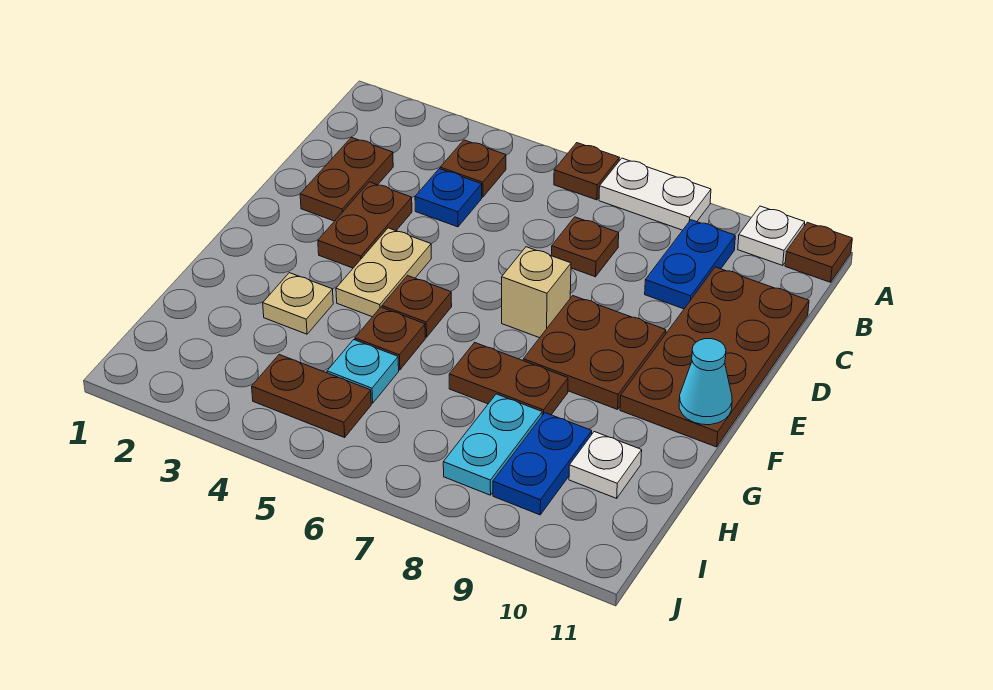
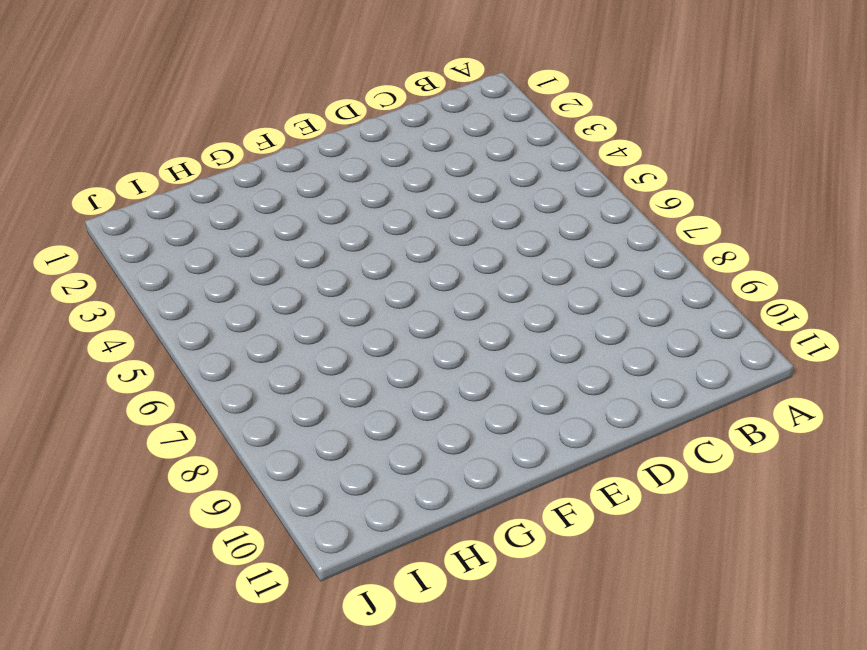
none -> brown plate A6 level 1
none -> white plate A7:A8 level 1
none -> white plate A10 level 1

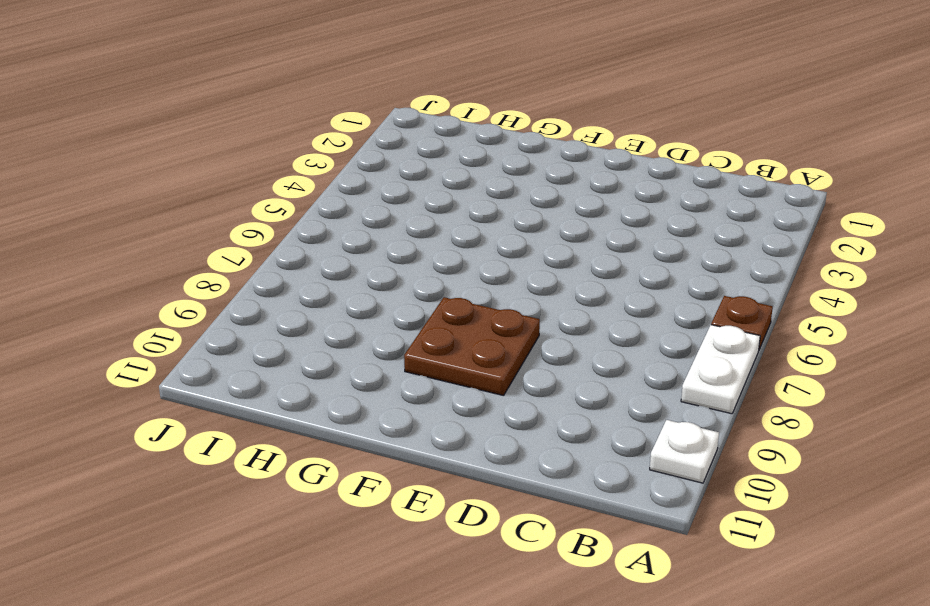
none -> brown plate A11 level 1
none -> brown plate B4 level 1
none -> blue plate B9:C9 level 1

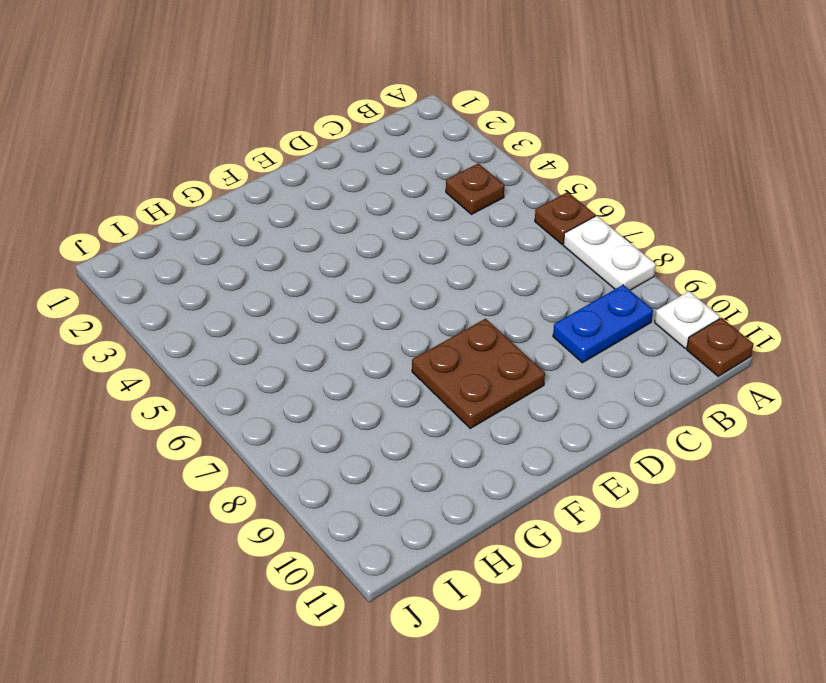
none -> brown plate C2:D2 level 1
none -> blue plate C4 level 1
none -> brown plate C7 level 1

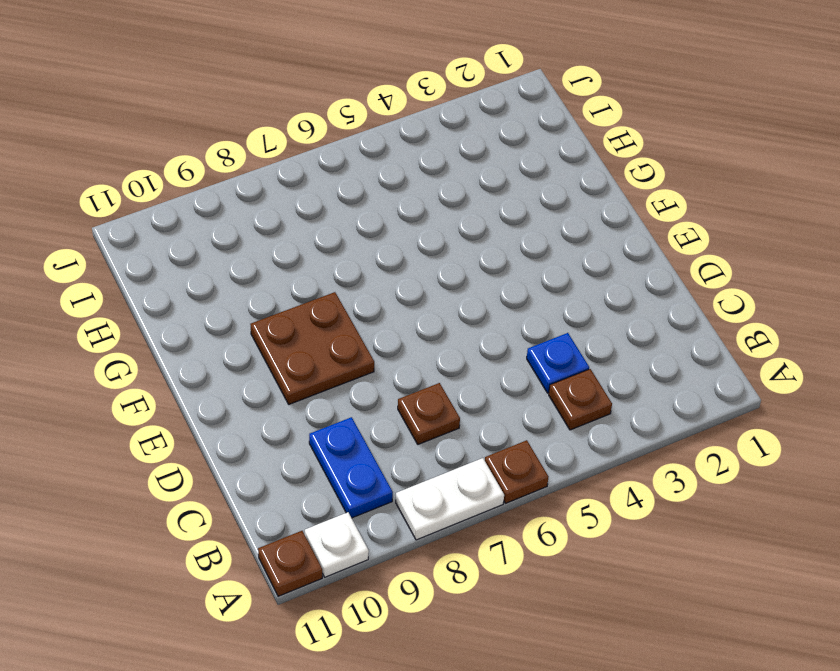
none -> brown plate C2:D2 level 1
none -> brown plate C10:F11 level 1
none -> brown plate D3:E3 level 1

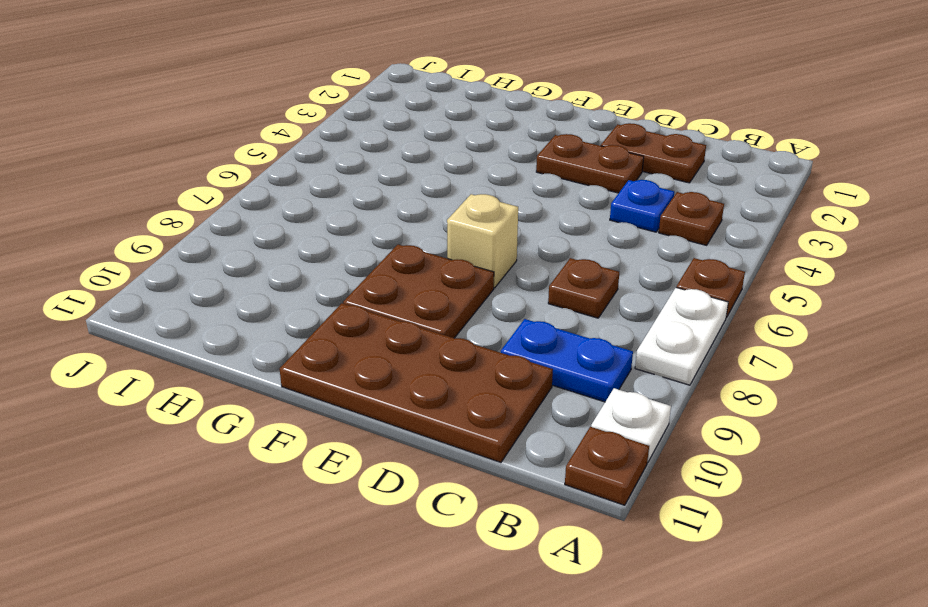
none -> tan plate E4:F4 level 1
none -> brown plate F5 level 1
none -> tan plate G3 level 1

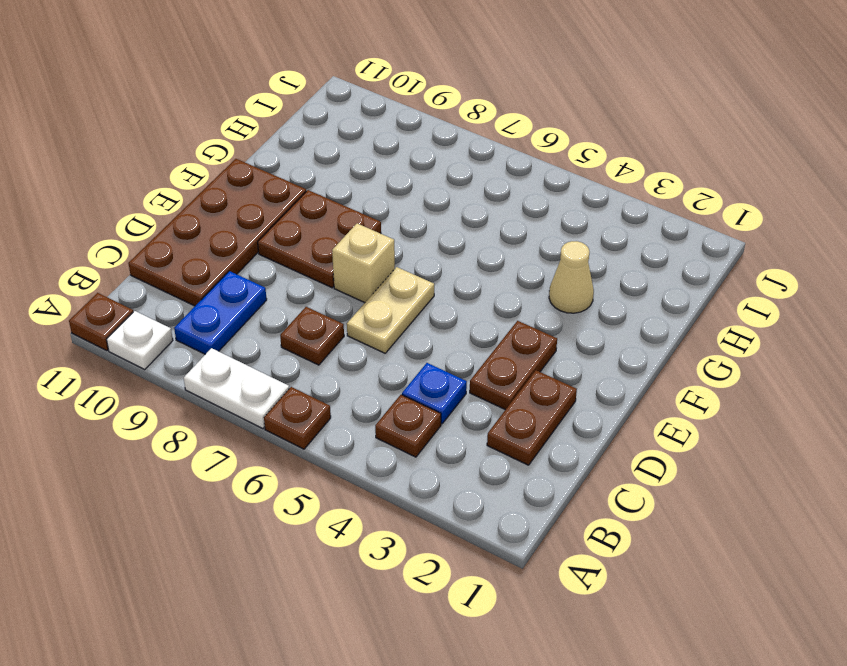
tan plate D6:E6 level 1 -> tan plate E4:F4 level 1
tan cone G3 level 1 -> tan plate G3 level 1
none -> brown plate F5 level 1
none -> brown plate G5 level 1
none -> brown plate G7:G8 level 1

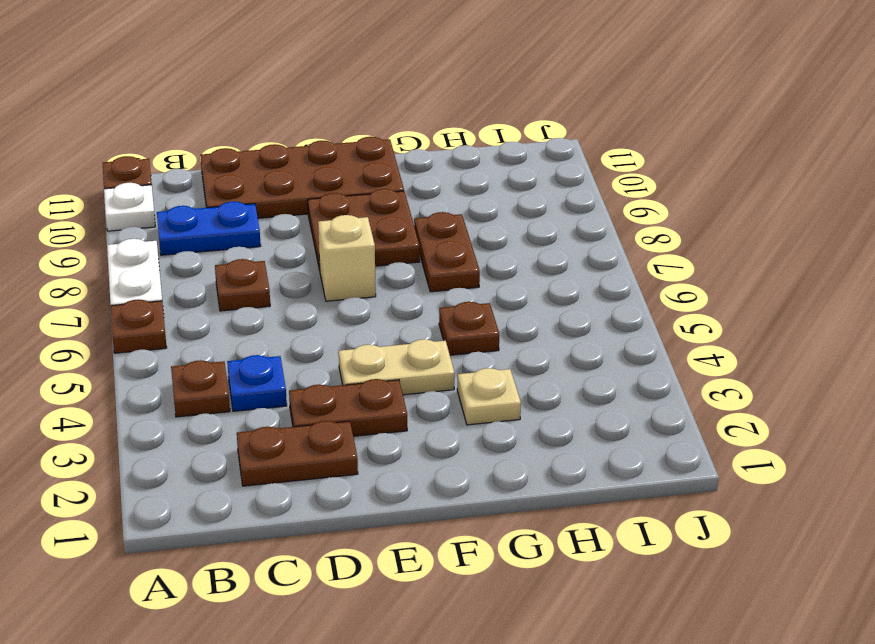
none -> brown plate F5 level 1
none -> cyan plate H5 level 1
none -> cyan plate H8:I8 level 1

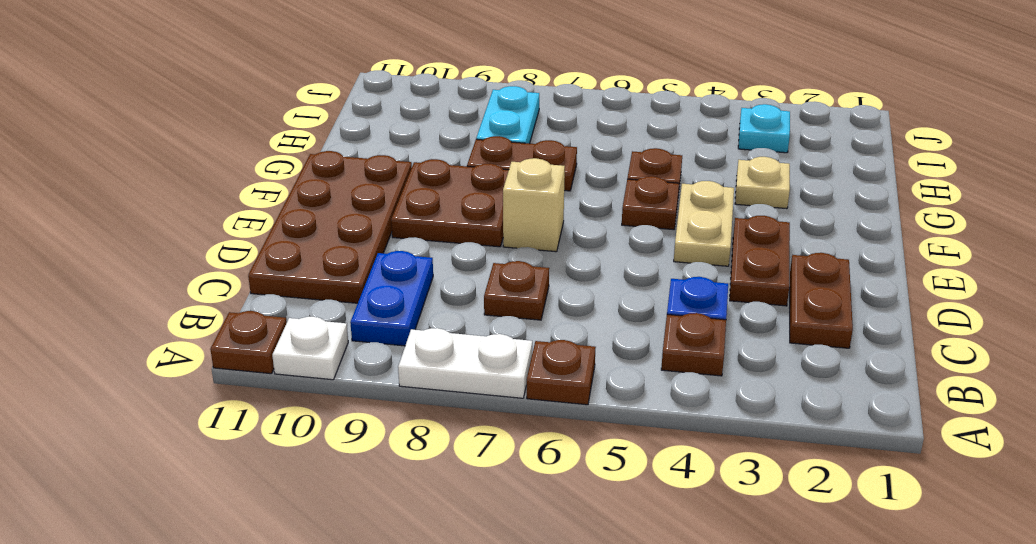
cyan plate I3 level 1 -> cyan plate H5 level 1
none -> blue plate H9:I9 level 1
none -> white plate H10 level 1
none -> brown plate I4:I5 level 1

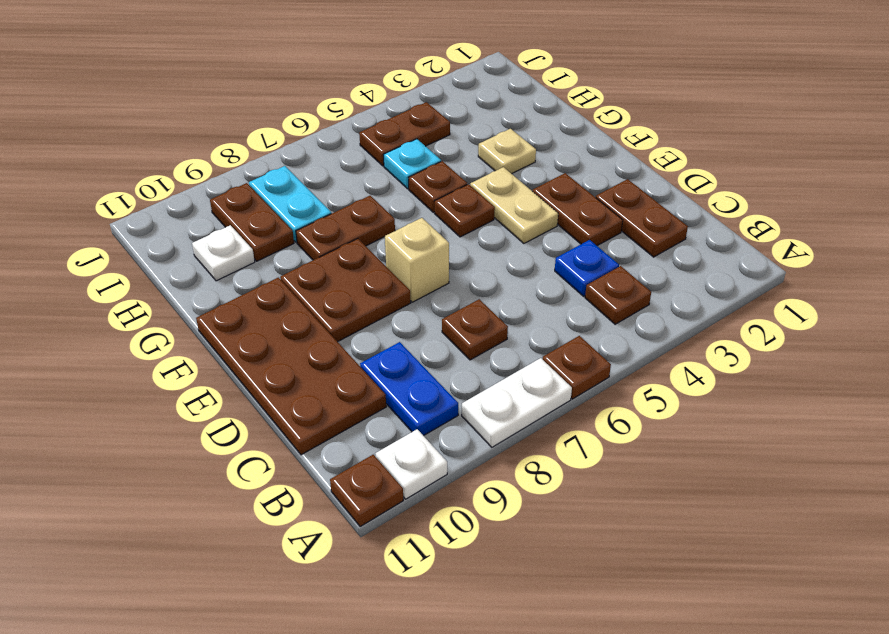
brown plate H9:I9 level 1 -> blue plate H9:I9 level 1
none -> cyan cone F11 level 2

